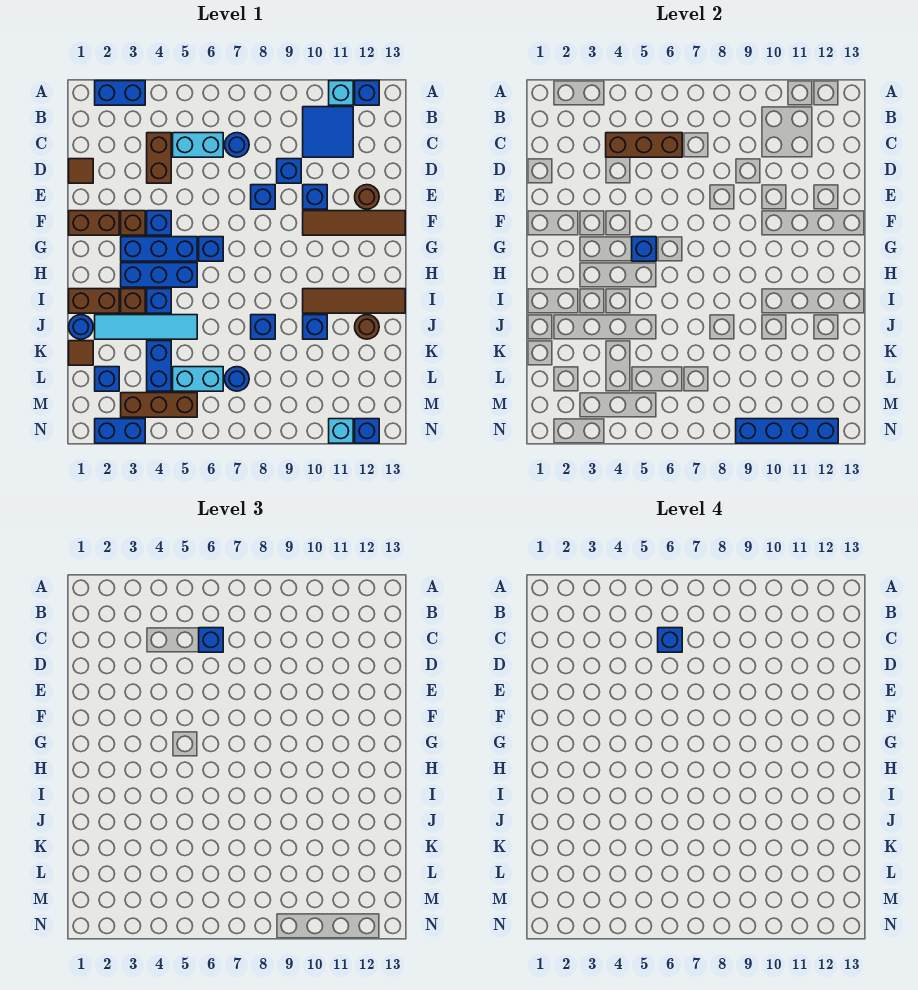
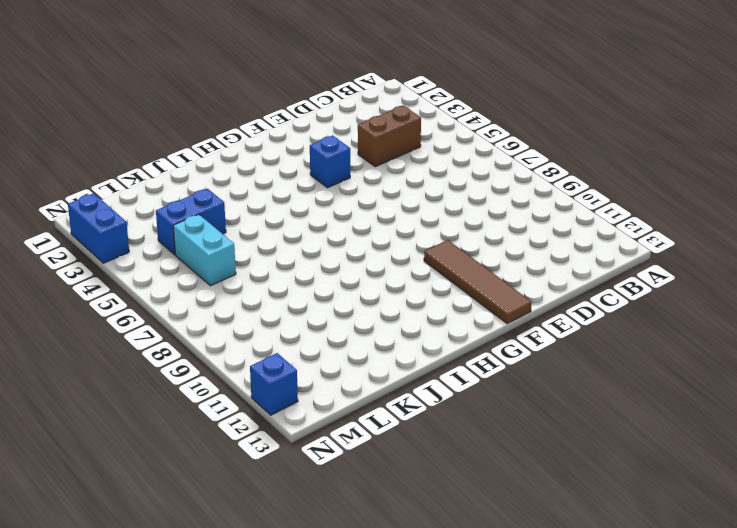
none -> blue brick A2:A3 level 1
none -> cyan brick A11 level 1
none -> blue brick A12 level 1
none -> blue tile B10:C11 level 1

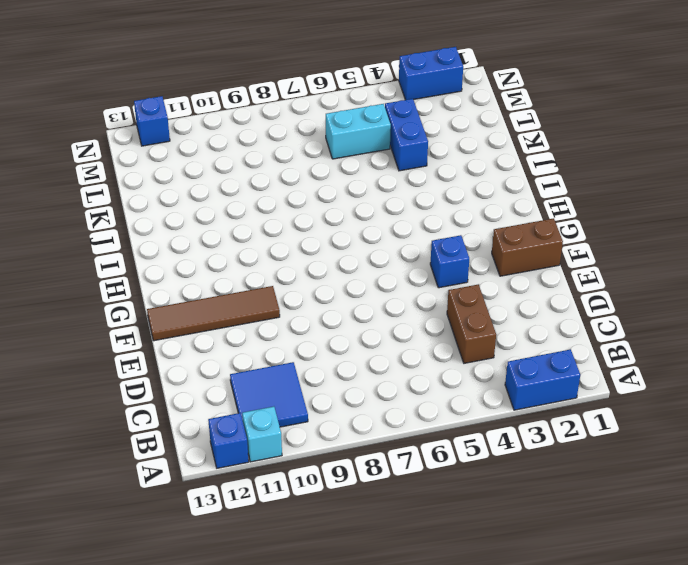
none -> cyan brick C5:C6 level 1
none -> blue round brick C7 level 1
none -> brown tile D1 level 1
none -> blue brick D9 level 1

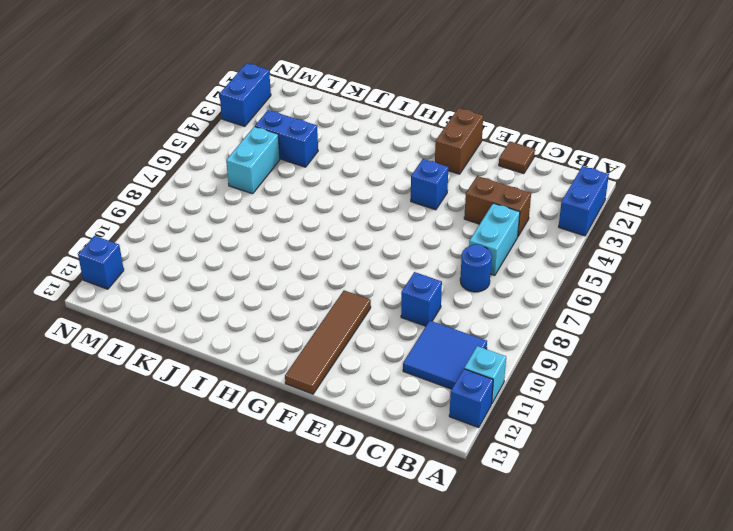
none -> blue brick E8 level 1
none -> blue brick E10 level 1
none -> brown round brick E12 level 1
none -> brown brick F3 level 1

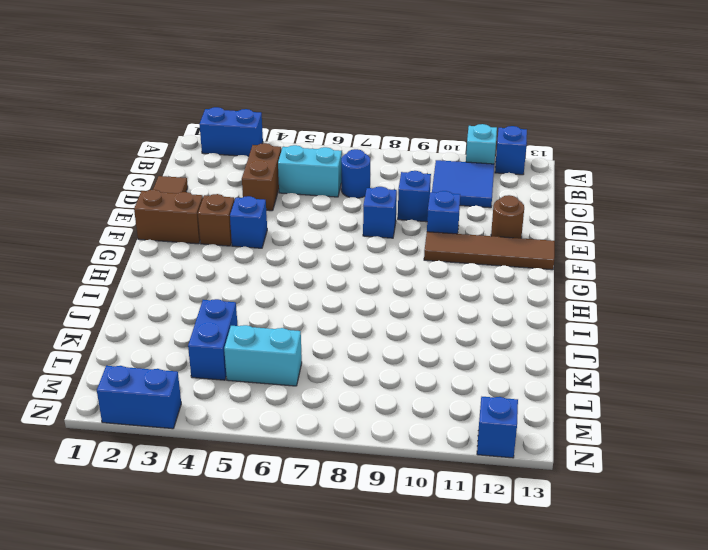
none -> blue brick G3:G5 level 1
none -> blue brick G6 level 1
none -> blue brick H3:H5 level 1
none -> brown brick I1:I2 level 1

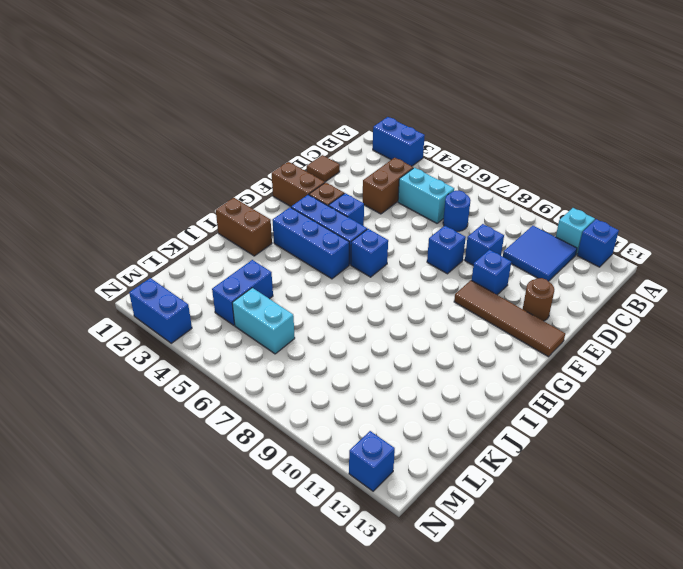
none -> brown brick I3 level 1
none -> blue brick I4 level 1
none -> brown tile I10:I13 level 1
none -> blue round brick J1 level 1

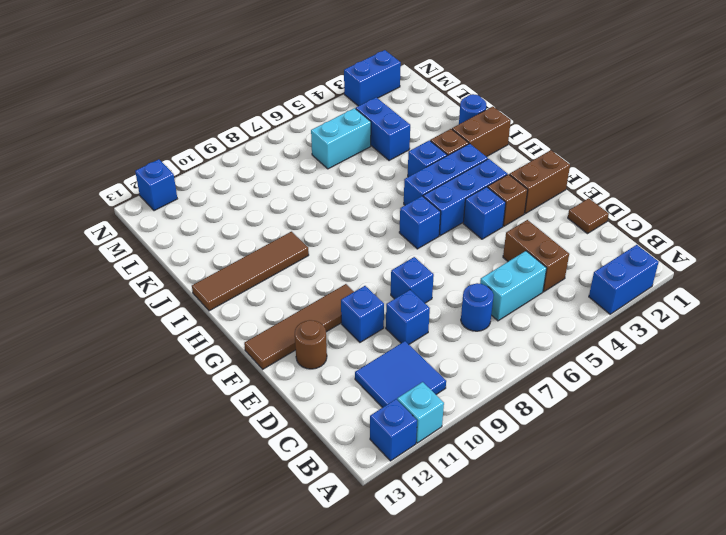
none -> cyan tile J2:J5 level 1
none -> blue brick J8 level 1
none -> blue brick J10 level 1
none -> brown round brick J12 level 1

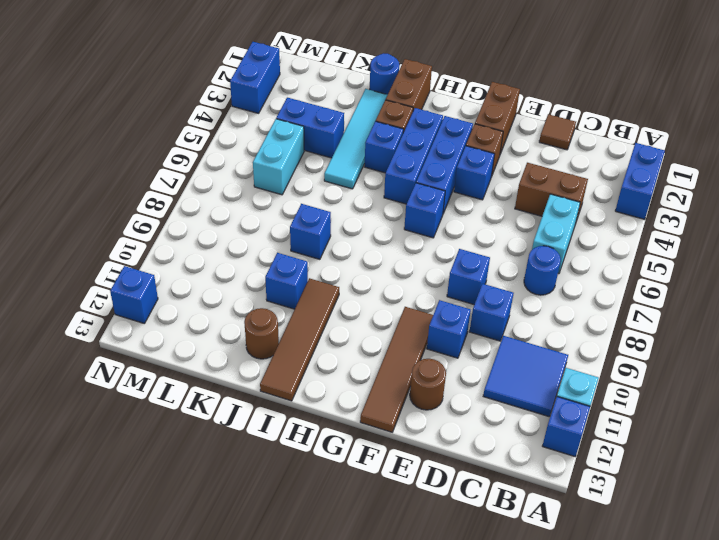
none -> brown tile K1 level 1
none -> blue brick L2 level 1
none -> blue round brick L7 level 1
none -> brown brick M3:M5 level 1

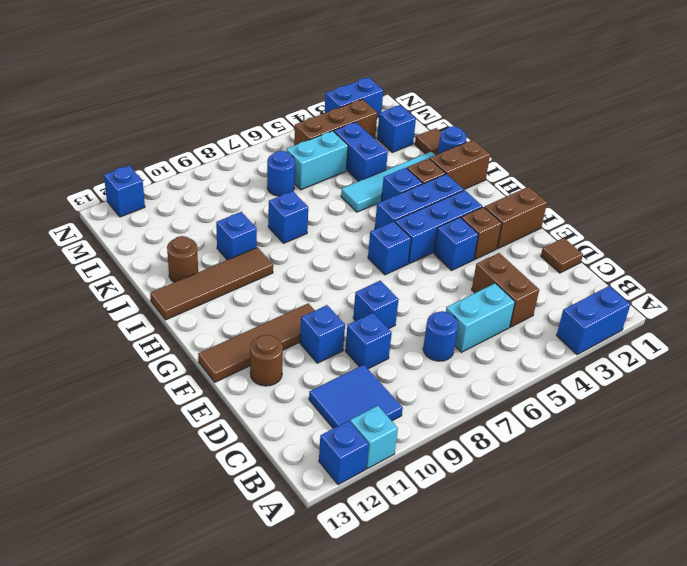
none -> cyan brick N11 level 1
none -> brown brick C4:C6 level 2
none -> blue brick G5 level 2
none -> blue brick N9:N12 level 2

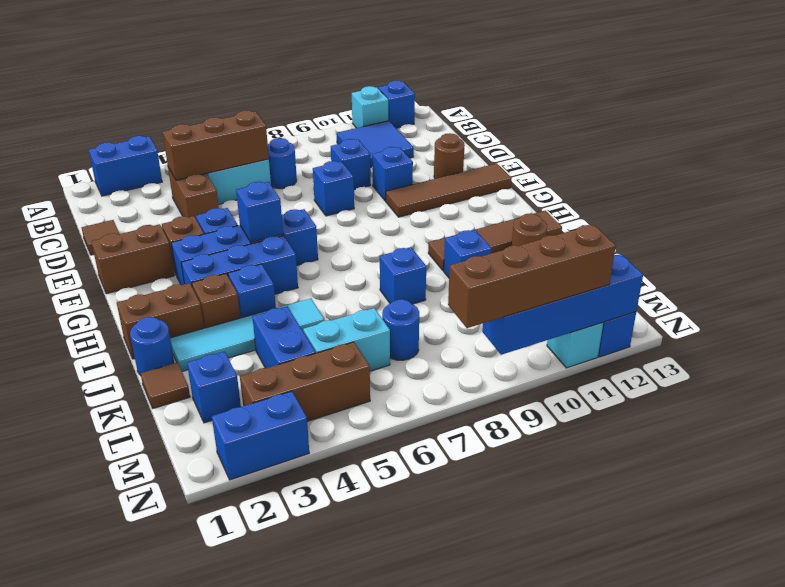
brown brick N8:N11 level 3 -> none
none -> blue brick C6 level 3
none -> blue brick C6 level 4

